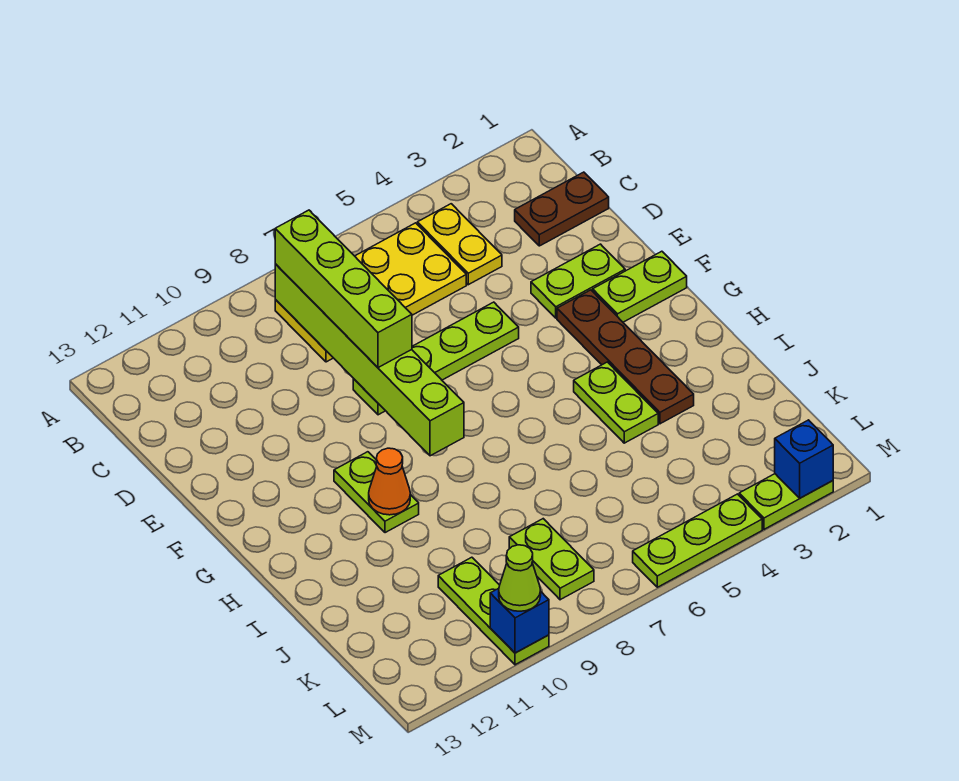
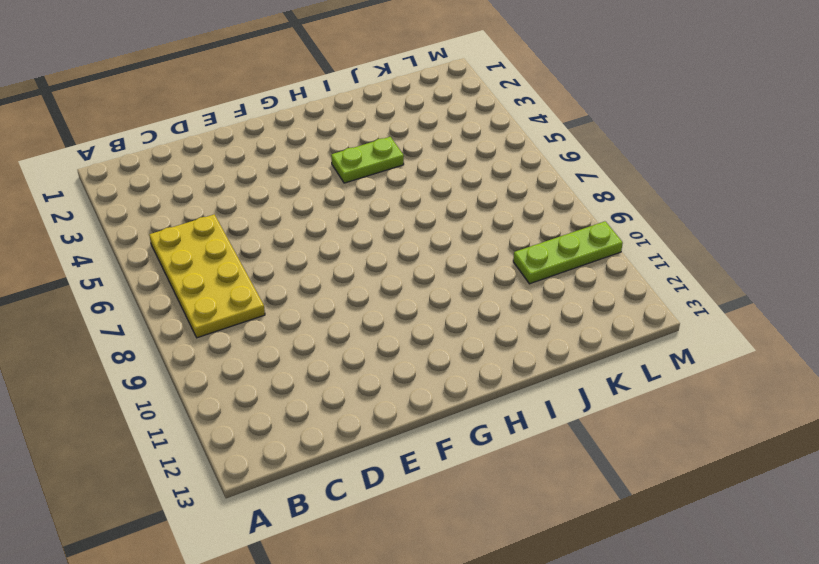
none -> yellow plate B4:C4 level 1
none -> brown plate C1:C2 level 1
none -> lime plate E2:E3 level 1

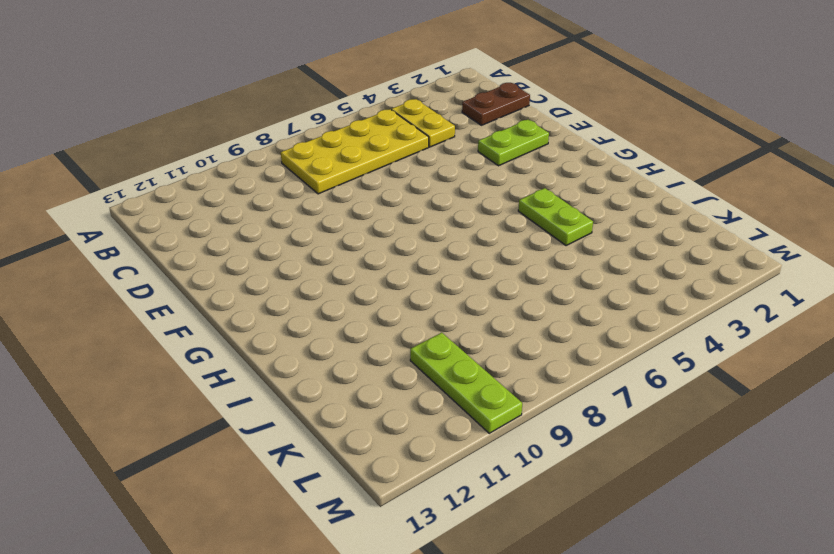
none -> lime plate E5:E8 level 1
none -> lime plate F1:F2 level 1
none -> brown plate F3:I3 level 1

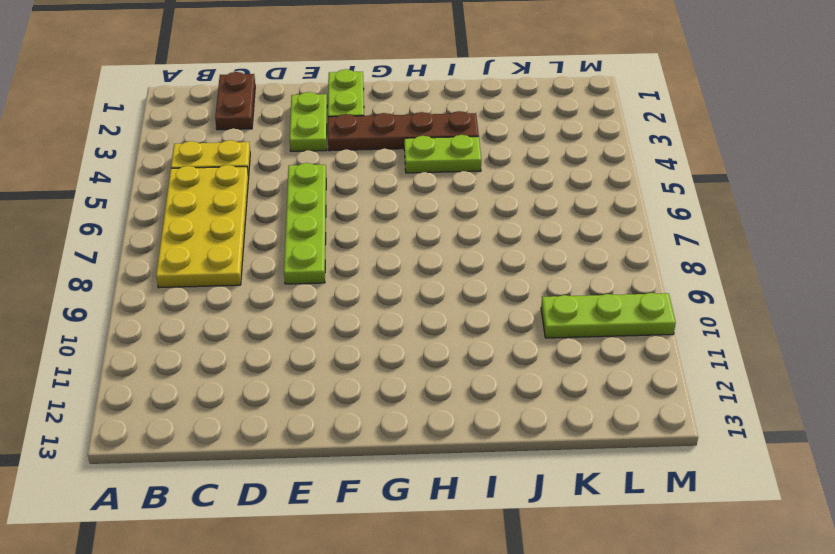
none -> lime plate G10:H10 level 1
none -> lime plate K8:L8 level 1
none -> lime plate M2:M3 level 1

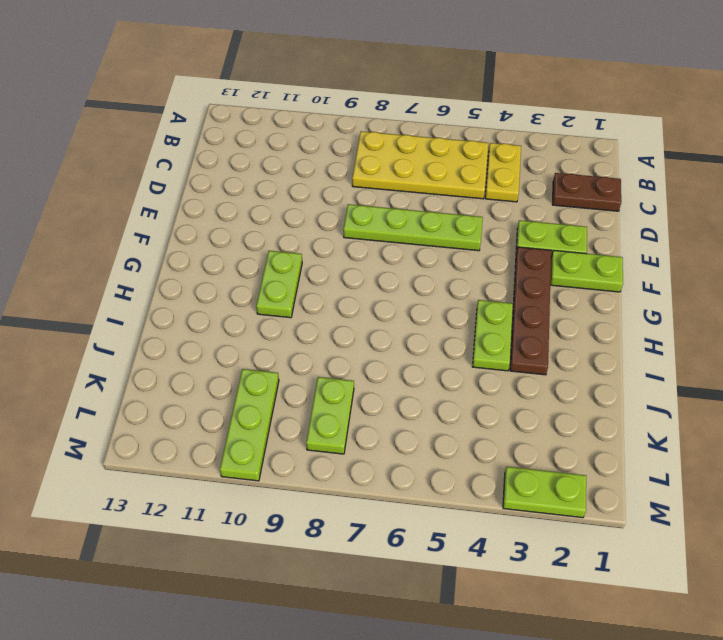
none -> lime plate M4:M6 level 1
none -> lime brick B8:G8 level 2
none -> orange cone H10 level 2

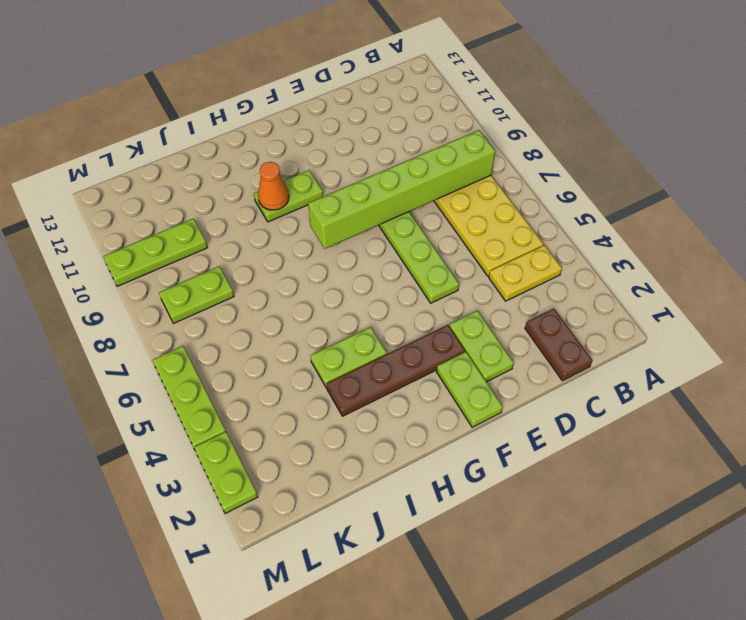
none -> blue brick M2 level 2
none -> blue brick M10 level 2
none -> lime brick B8:E8 level 3

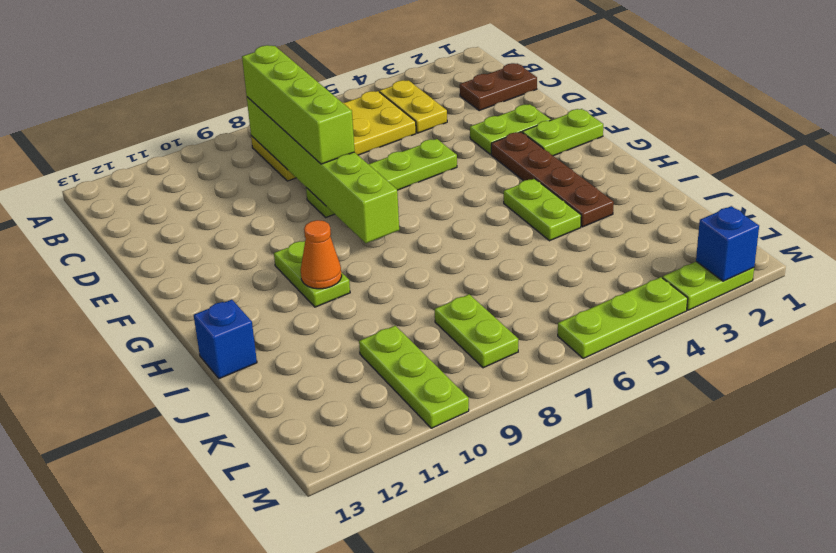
blue brick I13 level 1 -> blue brick M10 level 2
none -> lime cone M10 level 3

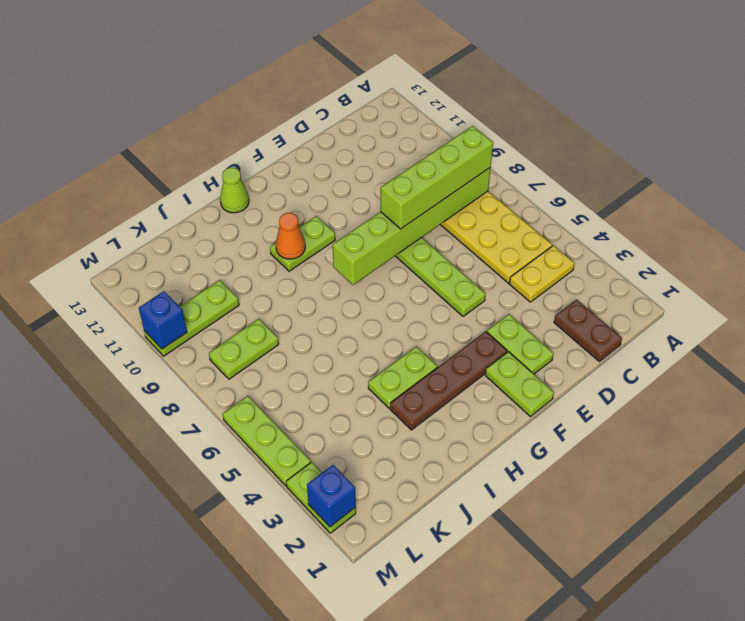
lime cone H13 level 1 -> lime cone M10 level 3

